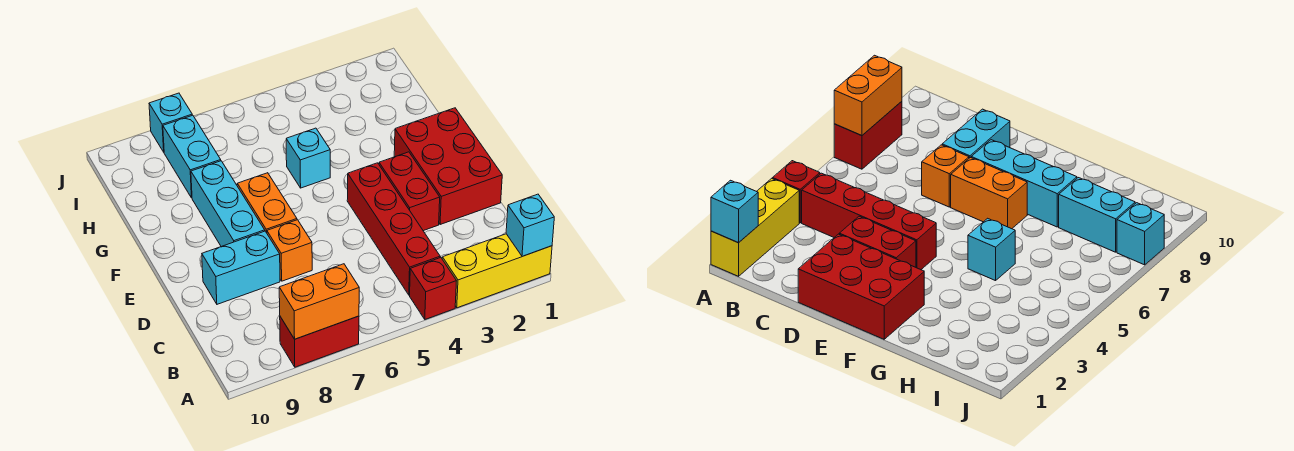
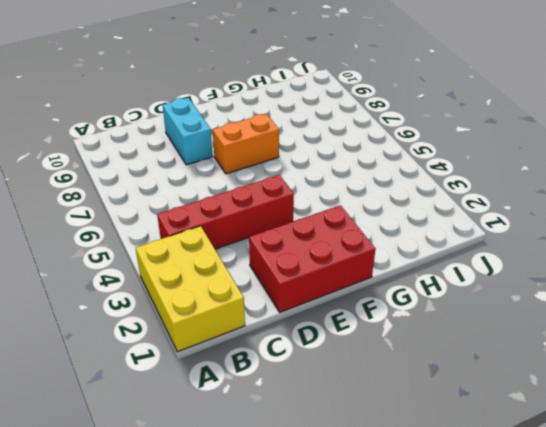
yellow brick A1:B3 level 1 -> yellow brick A1:A3 level 1
none -> red brick A4 level 1
none -> red brick A7:A8 level 1
none -> red brick D3:E3 level 1

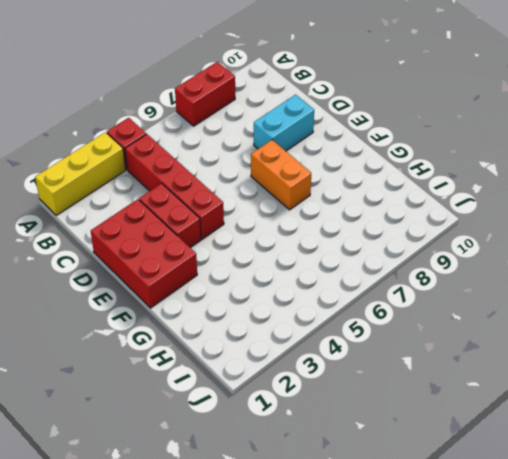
none -> orange brick D7 level 1
none -> cyan brick E8:G8 level 1
none -> cyan brick G5 level 1

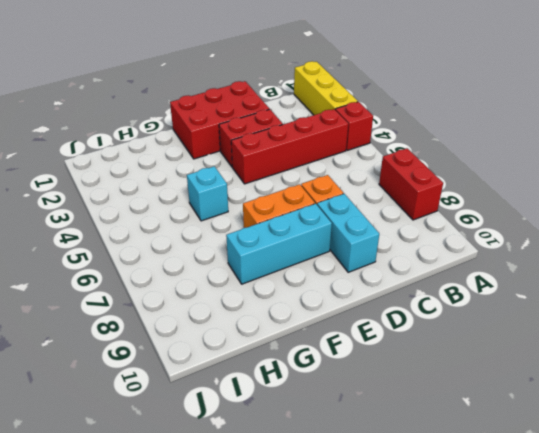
none -> cyan brick H8:I8 level 1
none -> cyan brick J8 level 1
none -> cyan brick A1 level 2

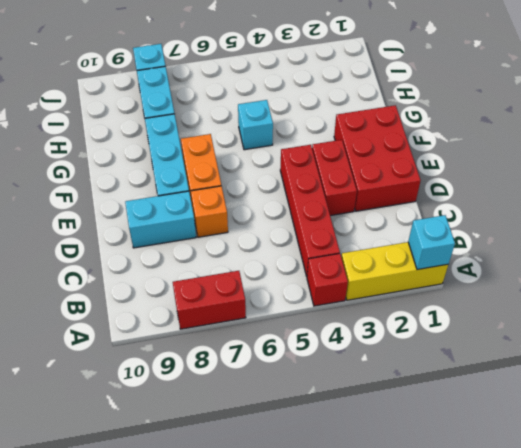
none -> orange brick A7:A8 level 2

